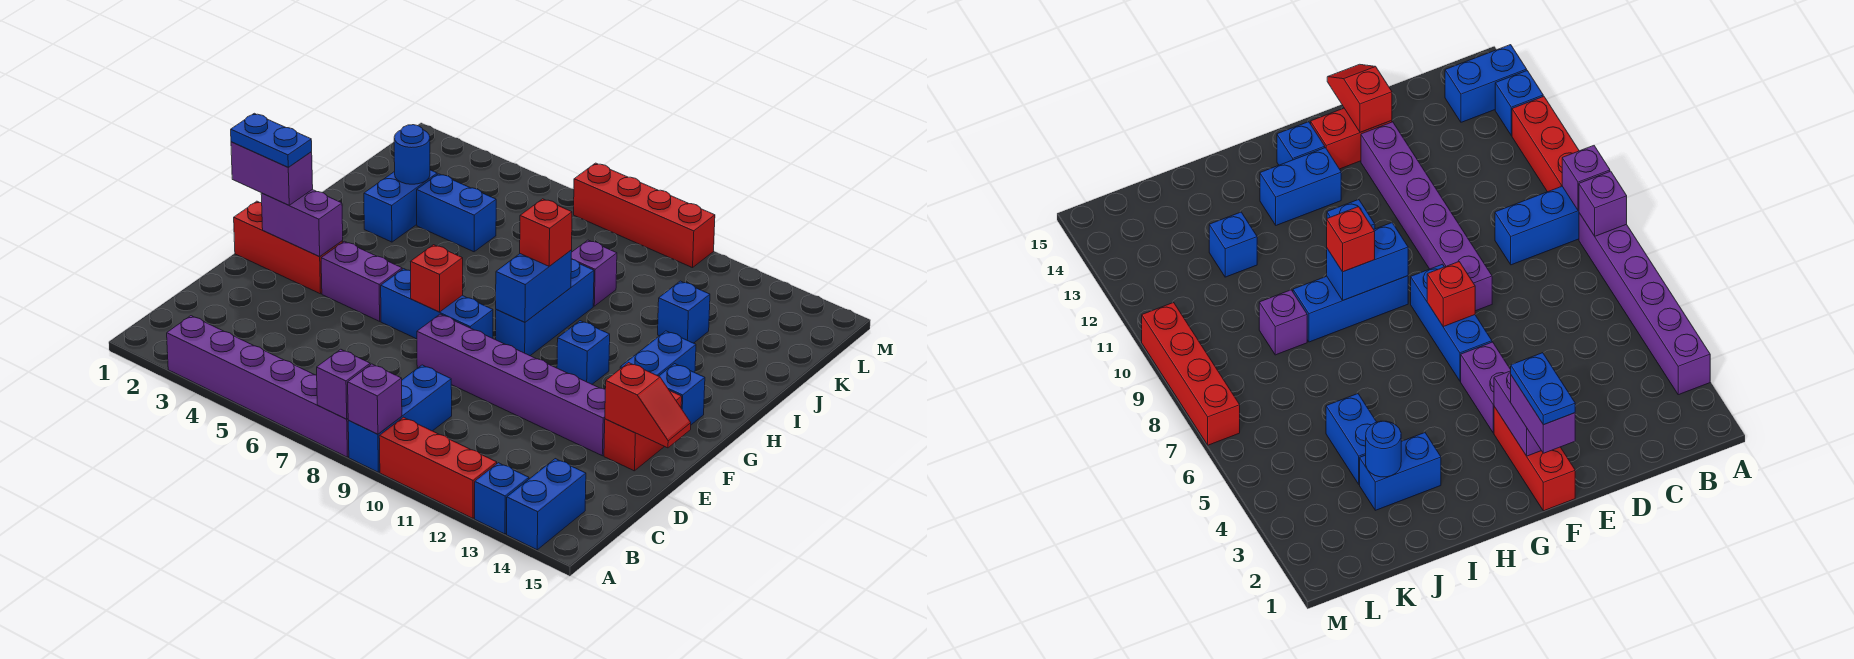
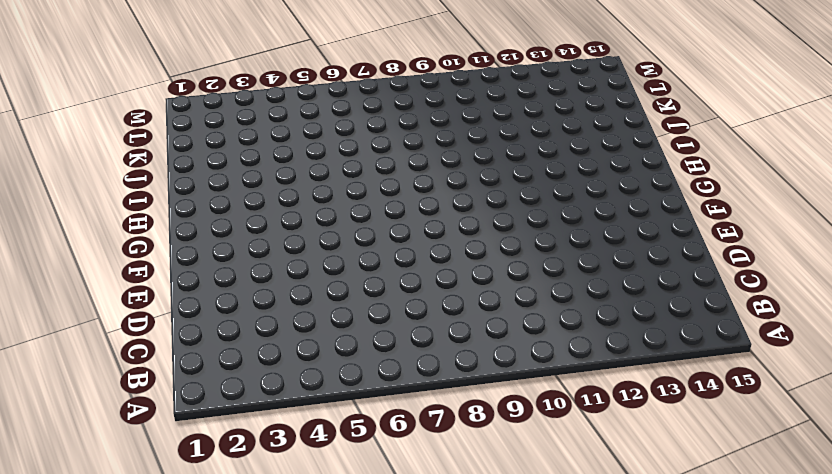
none -> purple brick A3:A8 level 1
none -> blue brick A9:C9 level 1
none -> red brick A10:A12 level 1

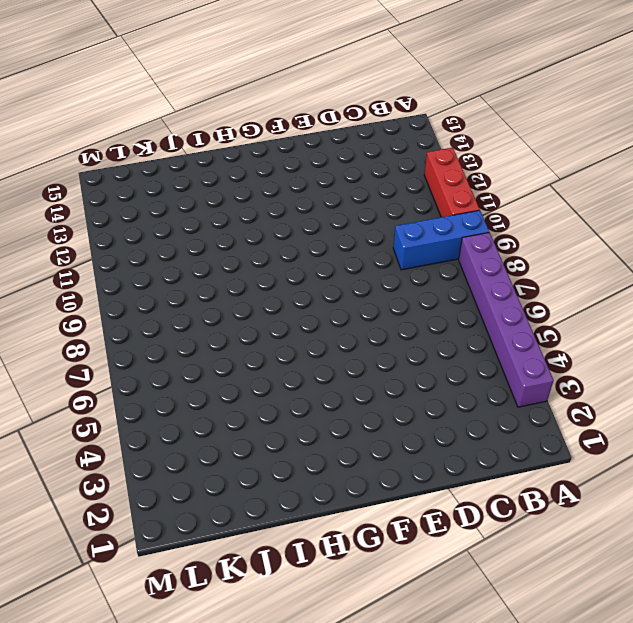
none -> blue brick A13 level 1
none -> blue brick A14:B14 level 1
none -> purple brick E8:E13 level 1

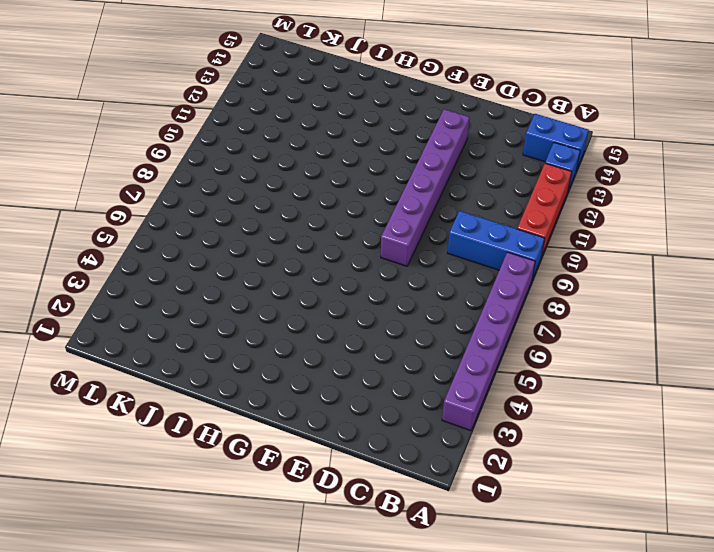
none -> red brick E14:F14 level 1
none -> red brick F1:F3 level 1
none -> purple brick F4:F5 level 1

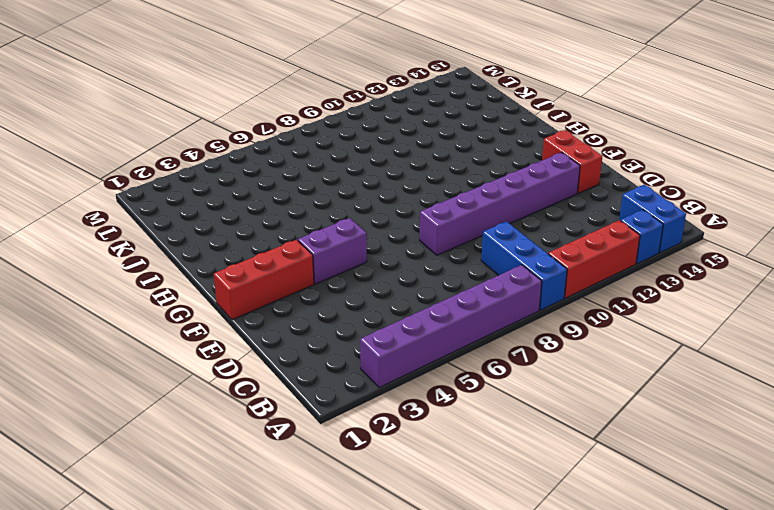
none -> blue brick F6:F8 level 1
none -> blue brick G9:I9 level 1
none -> blue brick G11 level 1

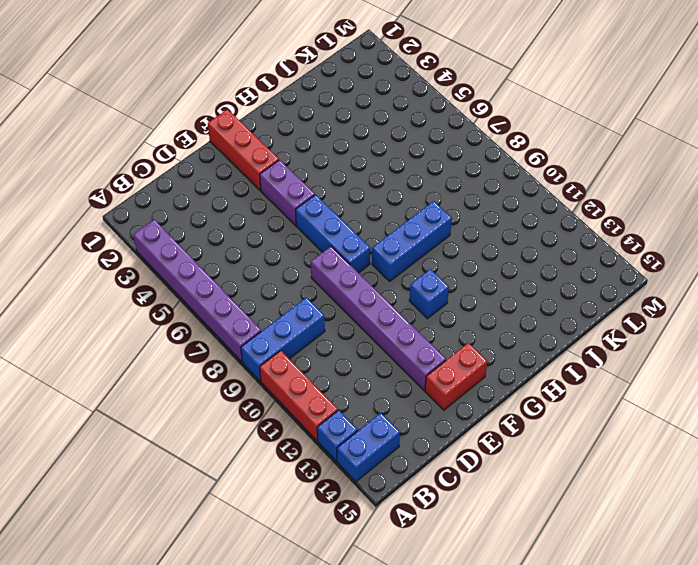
none -> blue brick G13:H13 level 1
none -> blue brick G14 level 1
none -> blue brick I3:J3 level 1

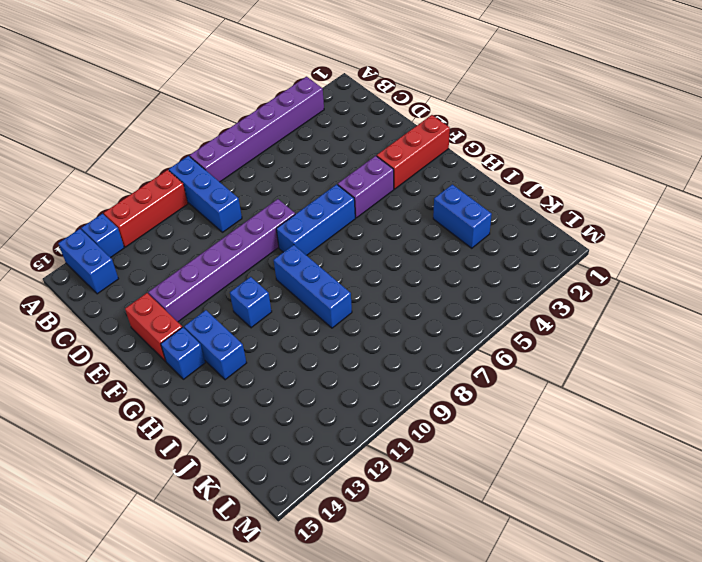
none -> blue brick J4:J5 level 1
none -> purple brick J9 level 1
none -> blue brick J12 level 1

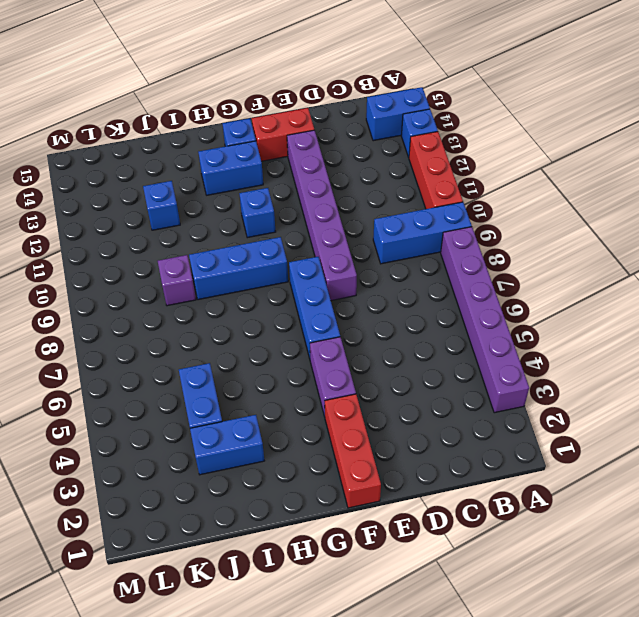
none -> red brick M7:M10 level 1
none -> purple brick A8 level 2
none -> purple brick A9 level 2

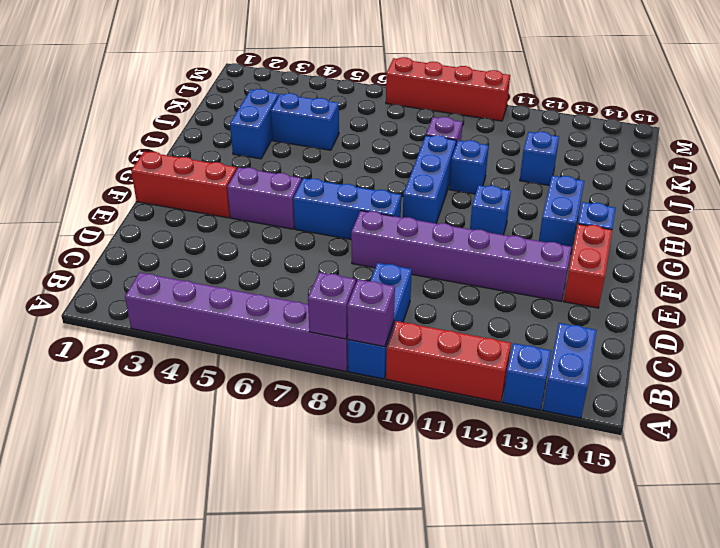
blue brick I10 level 1 -> none
none -> red slope E14:E15 level 2 top 14
none -> purple brick F2:F3 level 2
none -> red brick F7 level 2

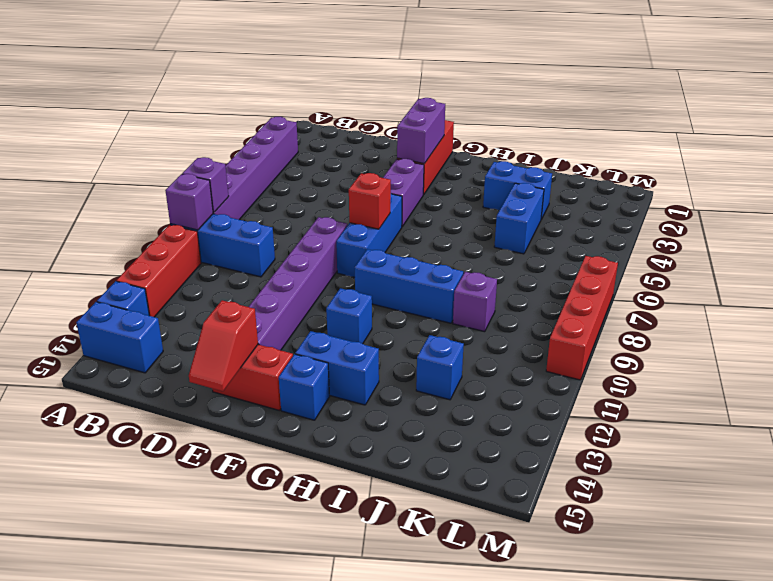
none -> blue brick G9:H9 level 2
none -> blue round brick J3 level 2
none -> purple brick F1:F2 level 3

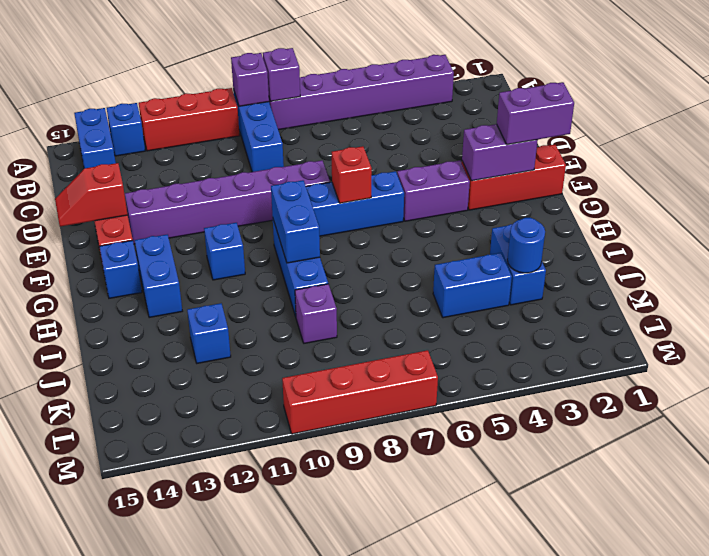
none -> red brick H9 level 3
none -> blue plate F1:F2 level 4

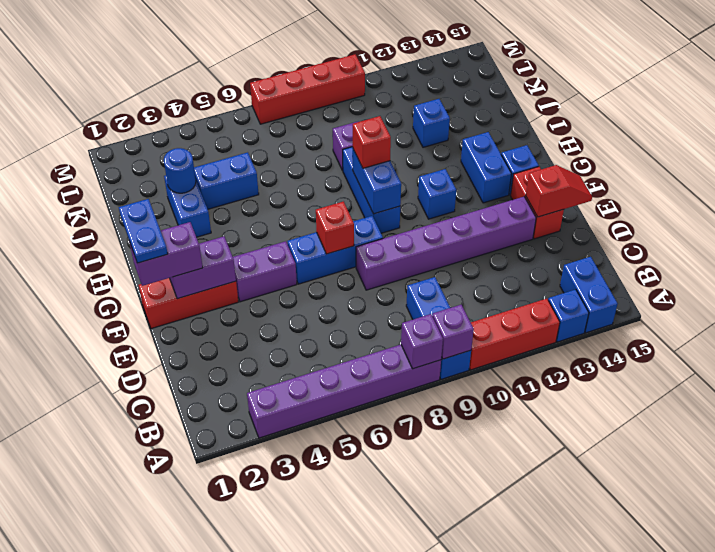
blue plate F1:G1 level 4 -> blue plate F1:F2 level 4

